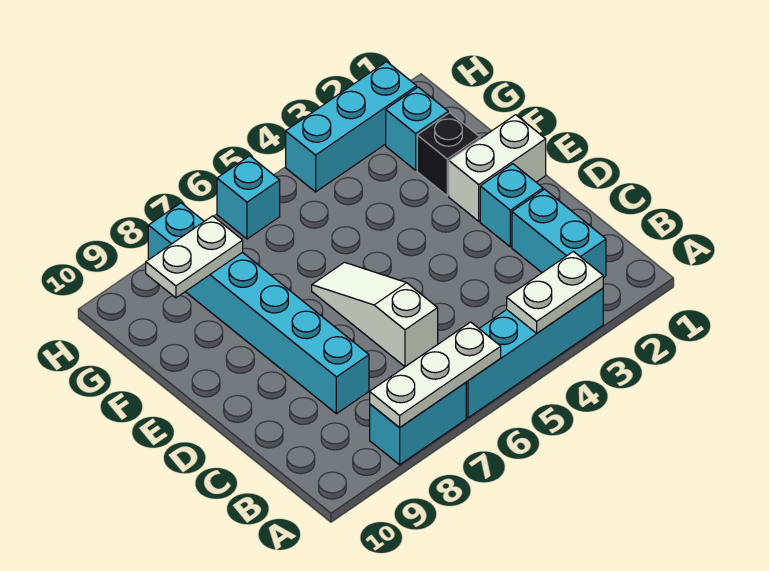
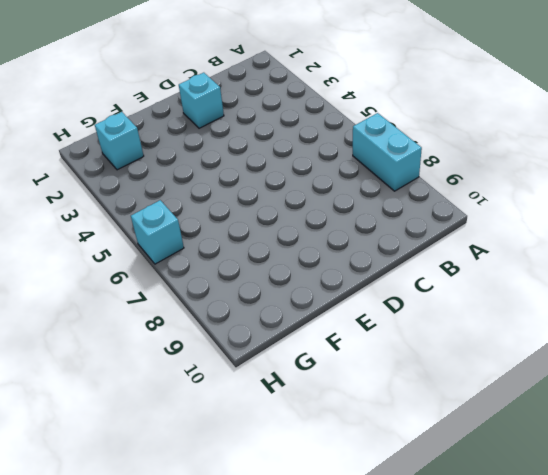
none -> cyan brick A3:A6 level 1
none -> cyan brick B2:C2 level 1
none -> white slope C6:E6 level 1 top C

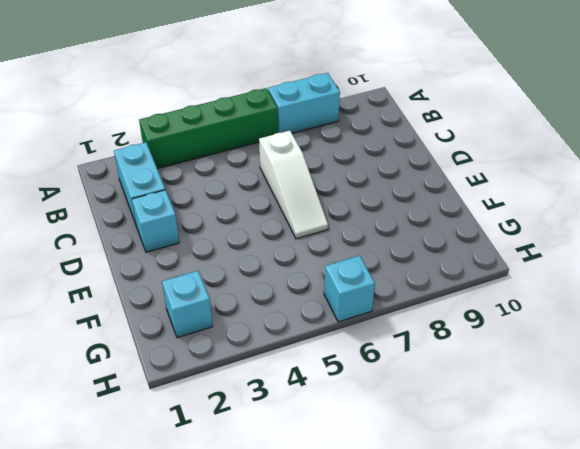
green brick A3:A6 level 1 -> cyan brick A3:A6 level 1
none -> cyan brick C8:H8 level 1
none -> white brick E1:E2 level 1
none -> black brick F2 level 1

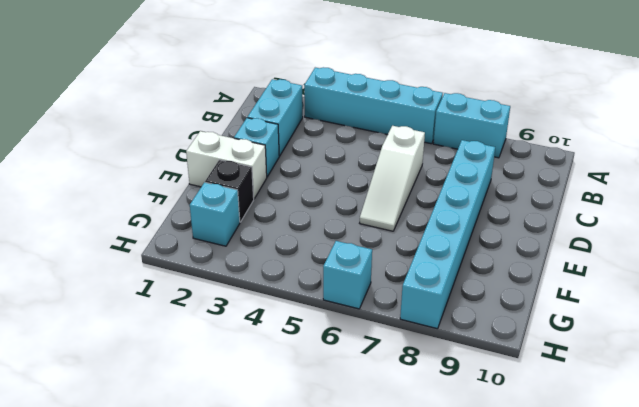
none -> cyan brick H2:H4 level 1
none -> white plate A3:A4 level 2
none -> white plate A6:A8 level 2

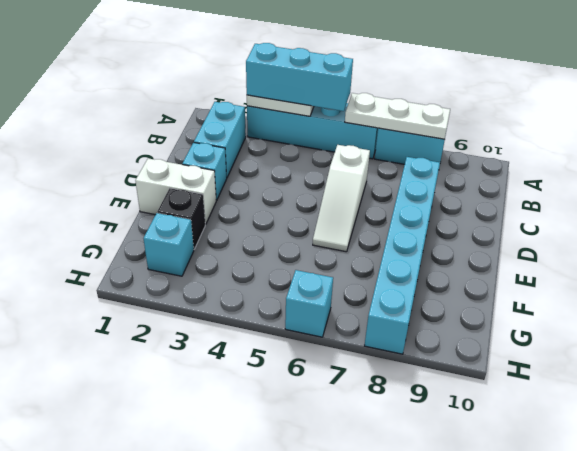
cyan brick A3:A5 level 3 -> cyan brick H2:H4 level 1
none -> white plate G8:G9 level 2

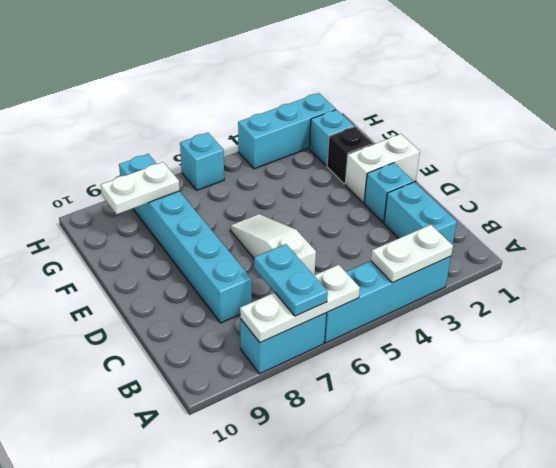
cyan plate A7:B7 level 3 -> none

